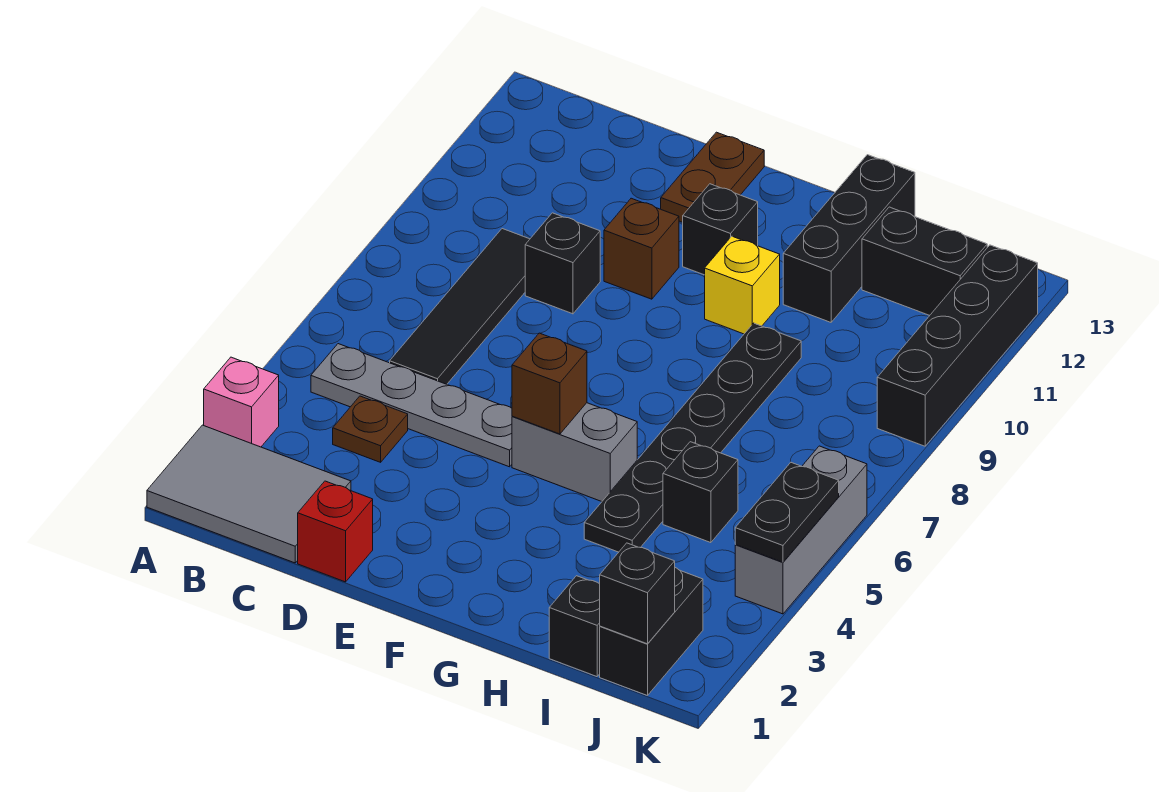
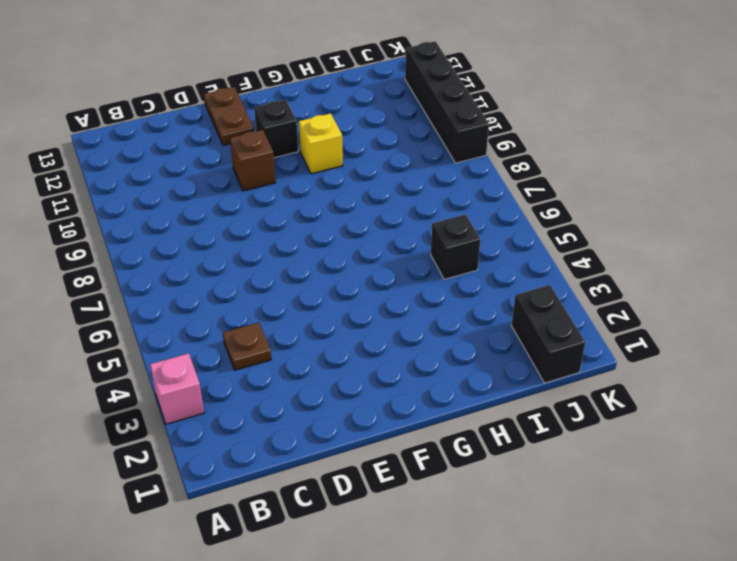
none -> grey tile A1:C2 level 1
none -> grey plate B5:E5 level 1
none -> black tile C6:C9 level 1

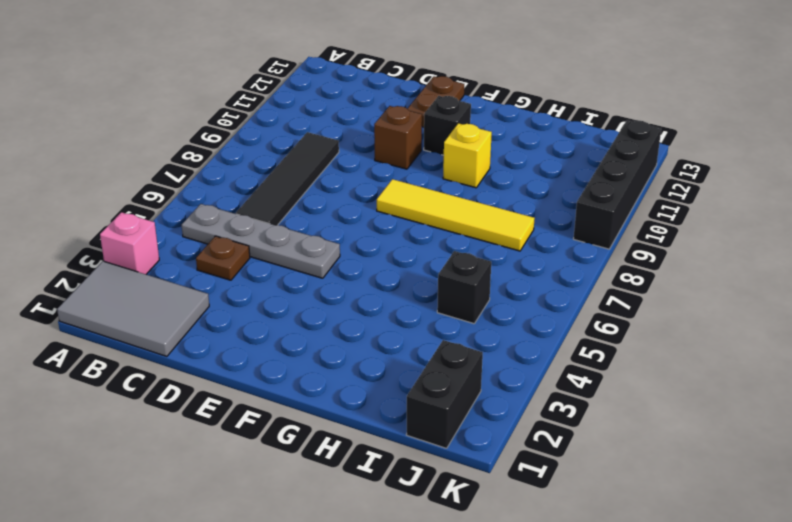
yellow tile F8:I8 level 1 -> black plate H4:H9 level 1
none -> red brick D1 level 1
none -> black brick D9 level 1
none -> grey brick F5:G5 level 1

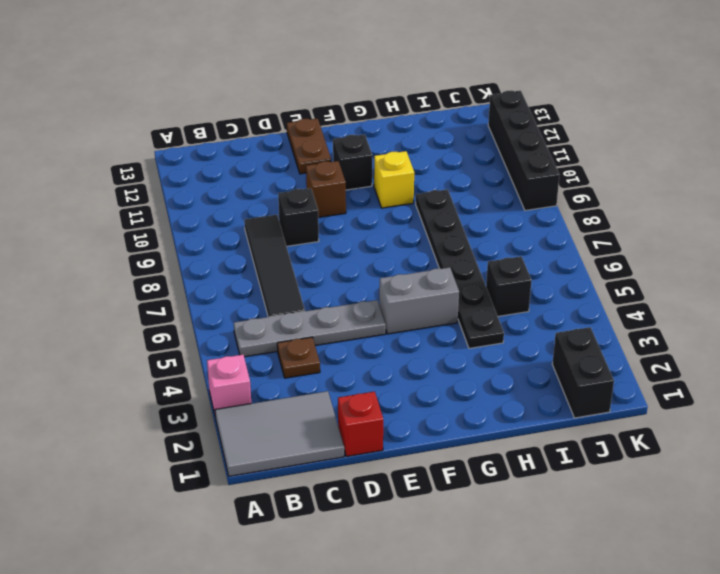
none -> black brick H11:H13 level 1
none -> black brick I1 level 1
none -> black brick I12:J12 level 1

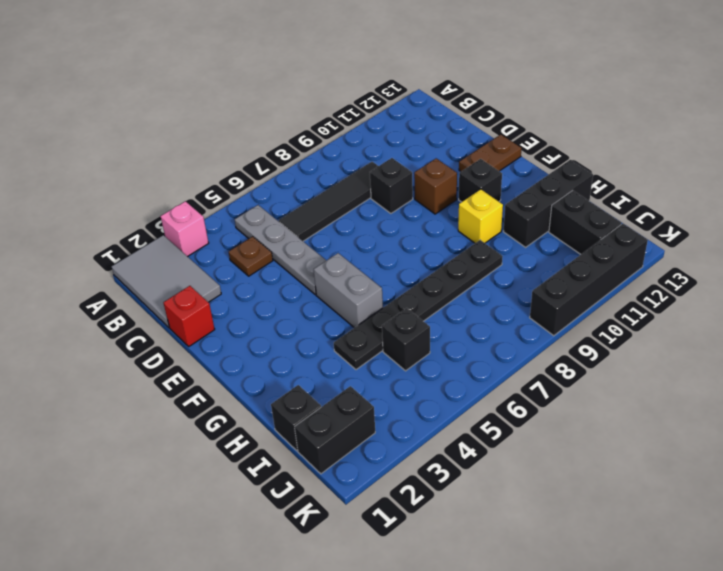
none -> grey brick K4:K6 level 1
none -> brown brick F5 level 2
none -> black brick J1 level 2

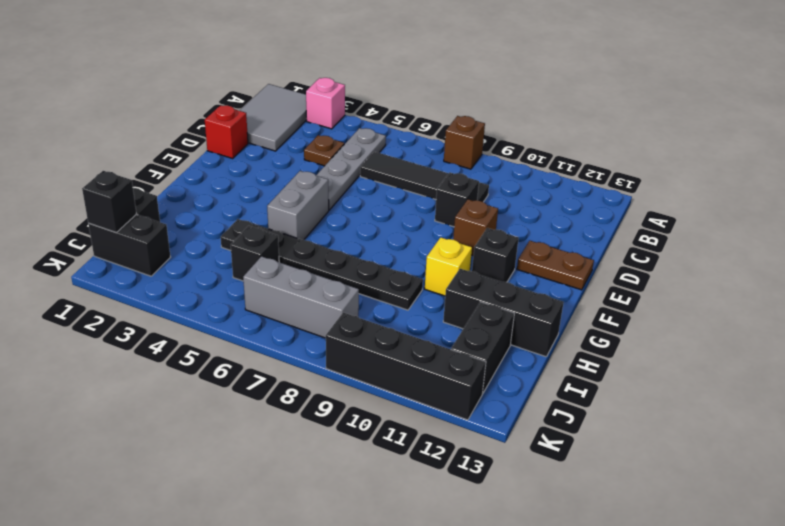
brown brick A8 level 1 -> brown brick F5 level 2
grey brick J6:J8 level 1 -> grey brick K4:K6 level 1
none -> black plate K4:K5 level 2

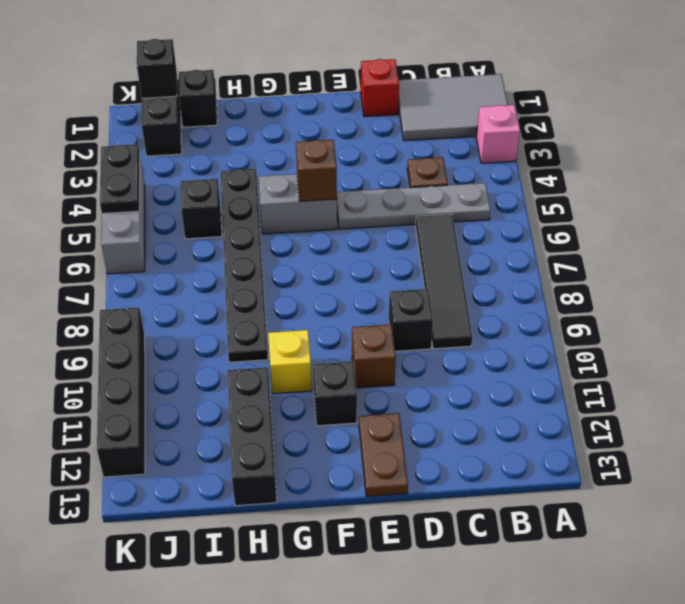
none -> black brick I12:J12 level 1

